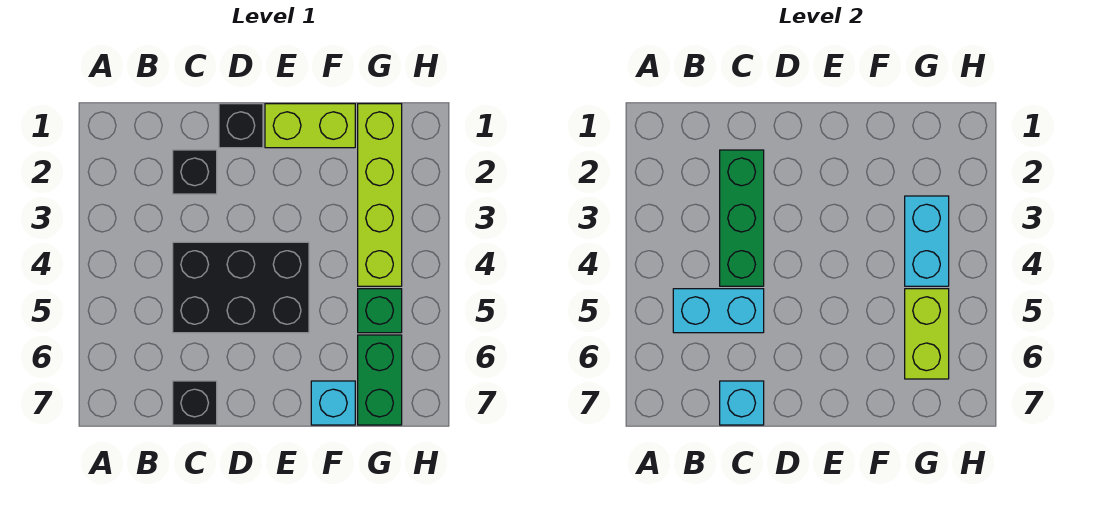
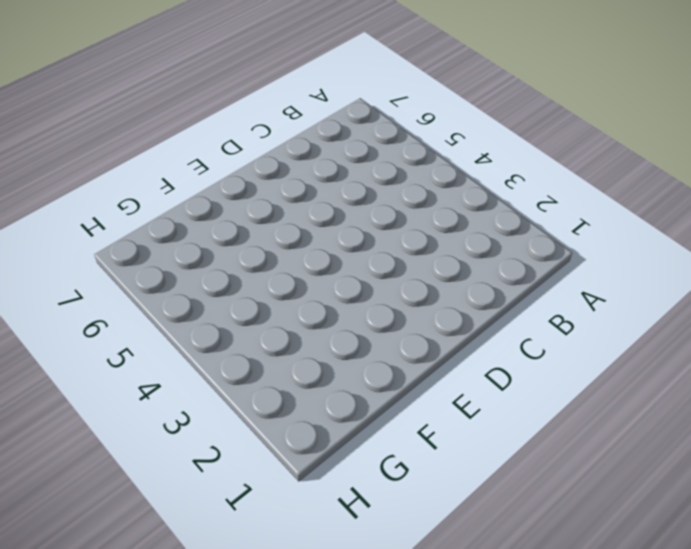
none -> black brick C2 level 1
none -> black brick C4:E5 level 1
none -> black brick C7 level 1

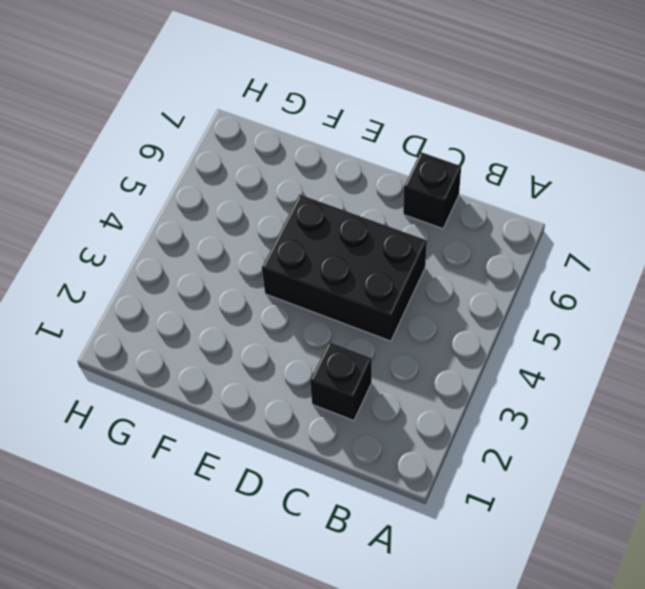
none -> black brick D1 level 1
none -> lime brick E1:F1 level 1
none -> cyan brick F7 level 1

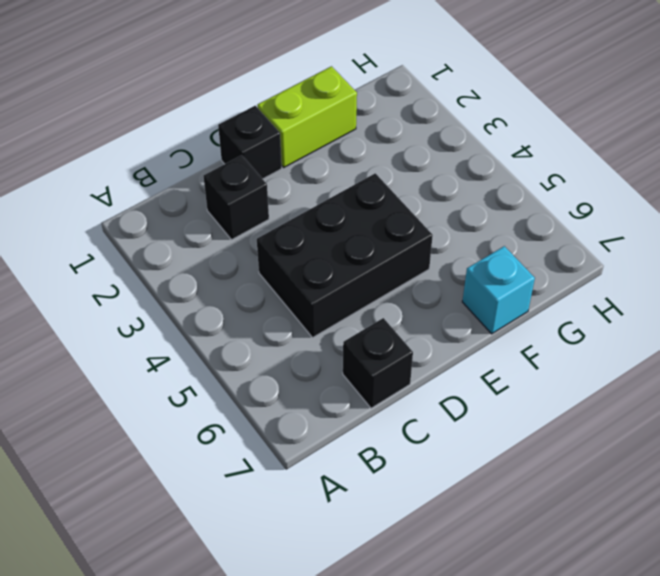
none -> lime brick G1:G4 level 1
none -> green brick G5 level 1
none -> green brick G6:G7 level 1

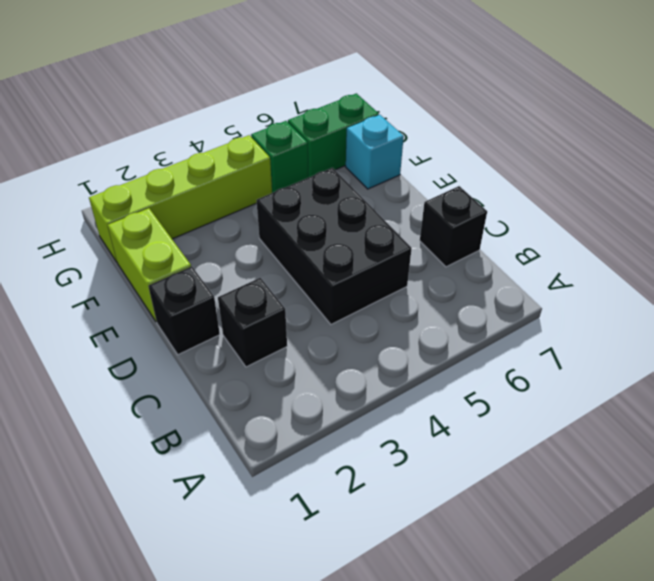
none -> cyan brick B5:C5 level 2
none -> green brick C2:C4 level 2
none -> cyan brick C7 level 2

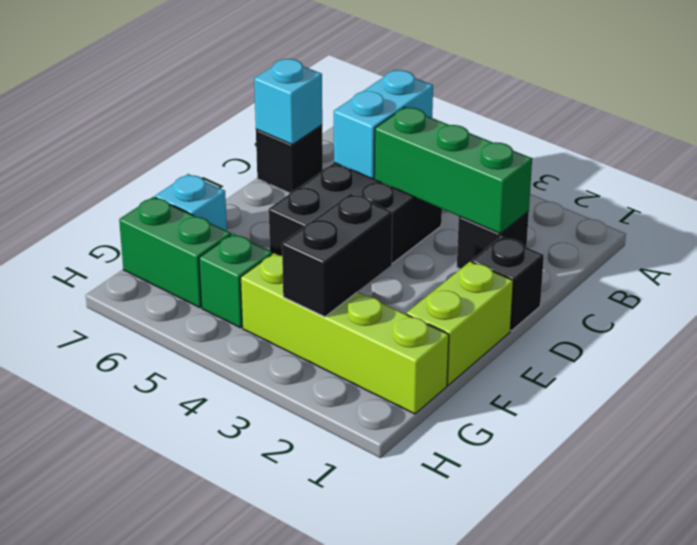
black brick F3:G3 level 2 -> cyan brick G3:G4 level 2
none -> lime brick G5:G6 level 2

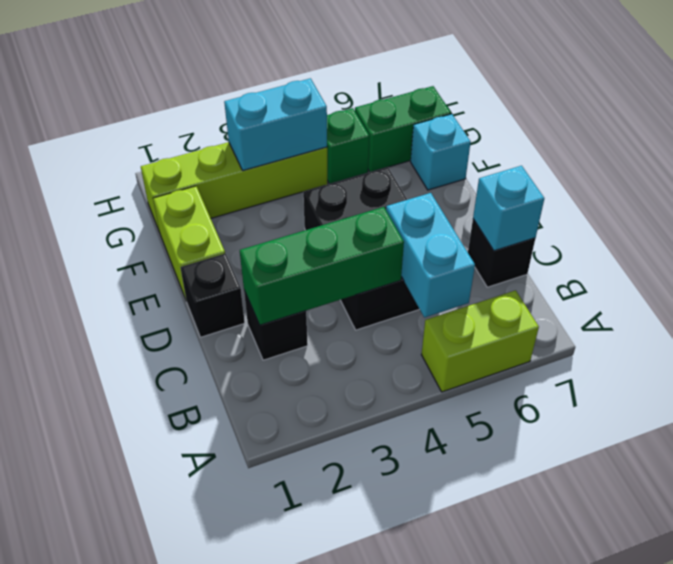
lime brick A5:A6 level 1 -> lime brick G5:G6 level 2

